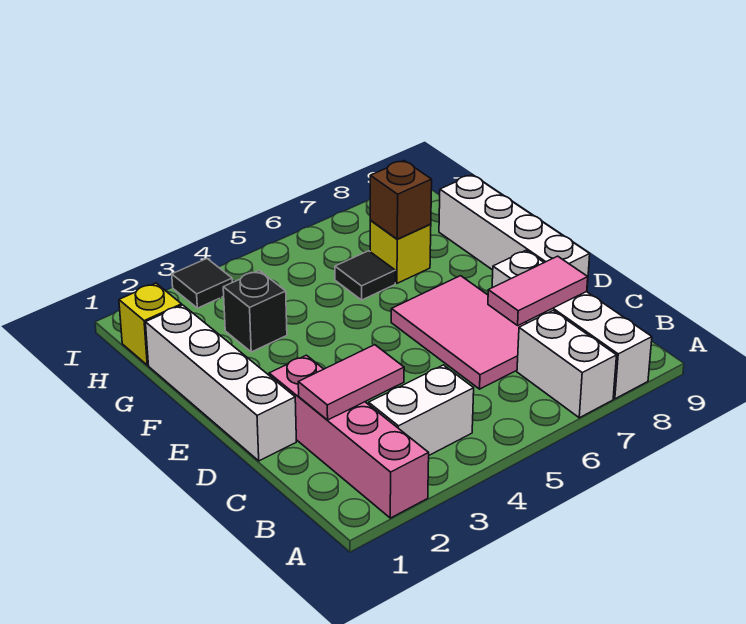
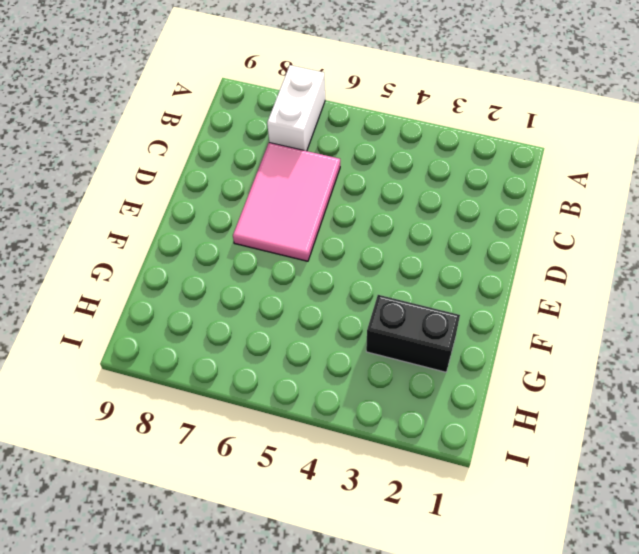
black brick G2:G3 level 1 -> black brick G3 level 1
none -> pink brick A2:D2 level 1
none -> white brick A8:D8 level 1
none -> white brick B3:B4 level 1

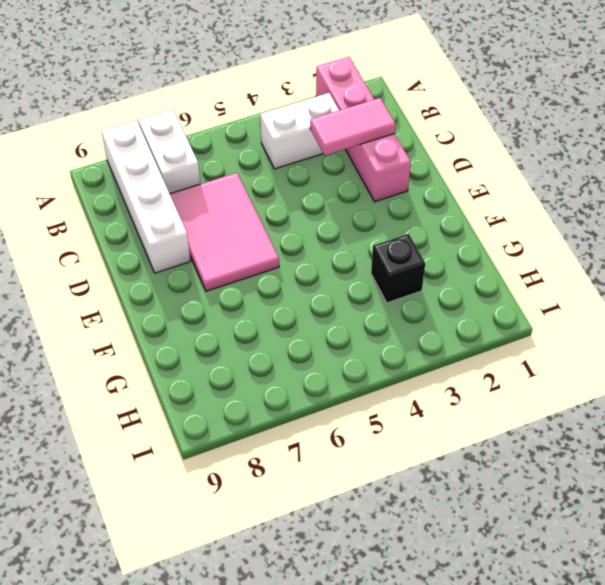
none -> white brick D1:G1 level 1
none -> white brick D9:G9 level 1
none -> black tile G6 level 1

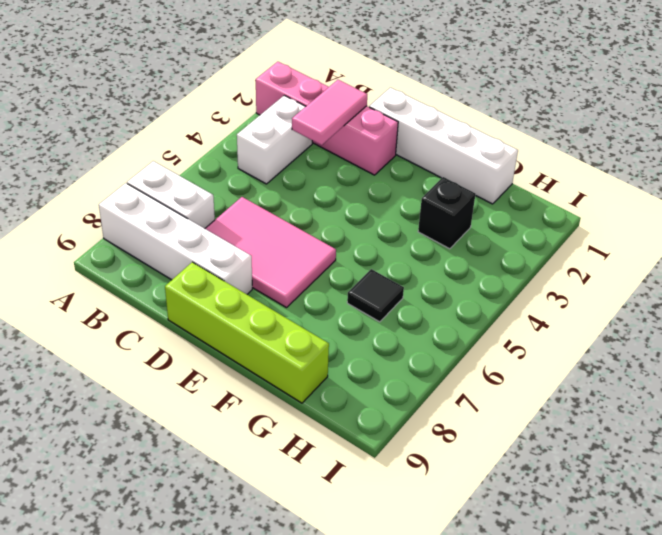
lime brick D9:G9 level 1 -> white brick D9:G9 level 1
none -> yellow brick G7 level 1
none -> yellow brick H1 level 1
none -> black tile I3 level 1

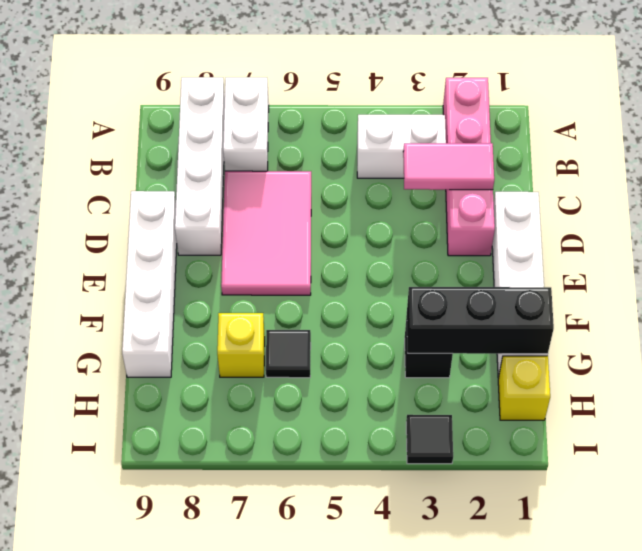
black brick G1:G3 level 2 -> none
none -> pink tile C7:C8 level 2
none -> brown brick G7 level 2

